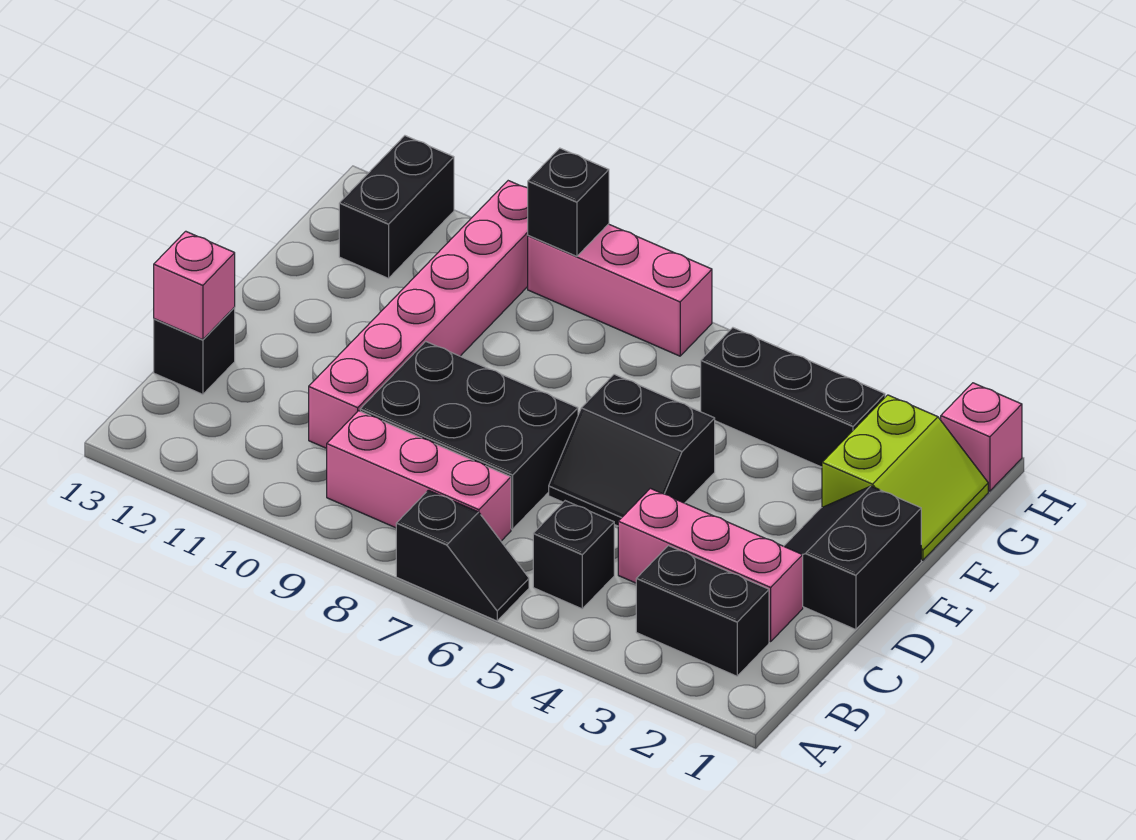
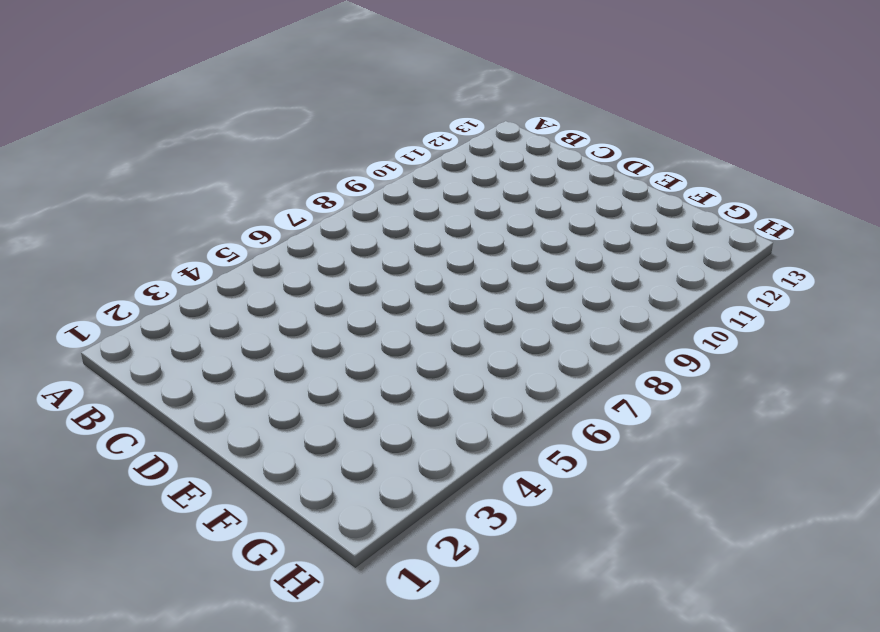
none -> black slope A6:A7 level 1 top 7
none -> black brick B2:B3 level 1
none -> black brick B5 level 1

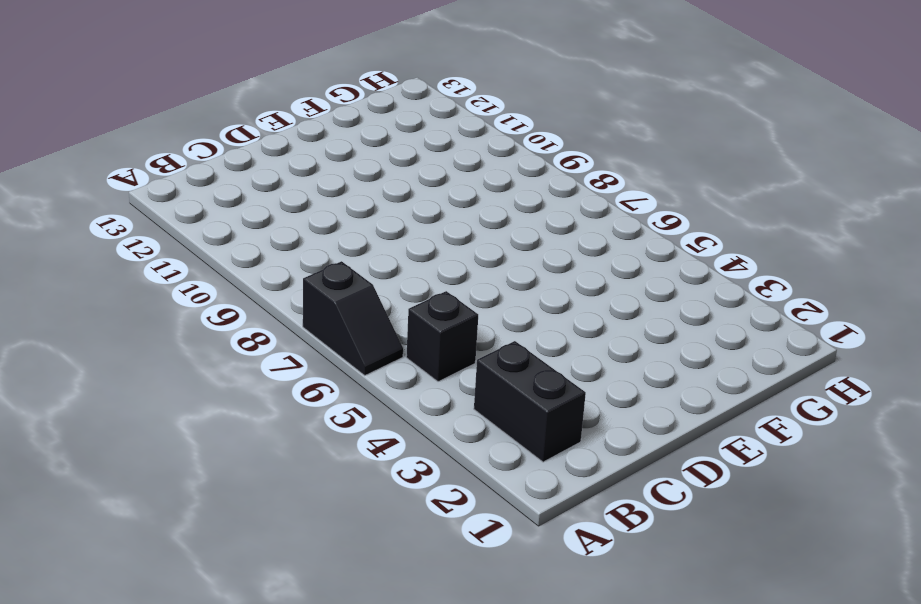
none -> pink brick B7:B9 level 1
none -> pink brick C2:C4 level 1
none -> black brick C7:D9 level 1

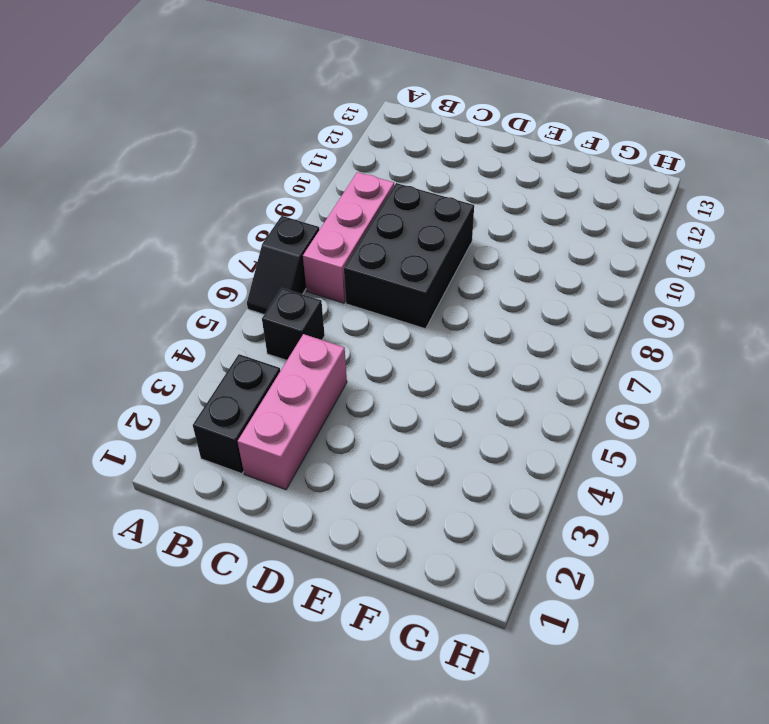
none -> pink brick C10:H10 level 1
none -> black brick C13 level 1
none -> black slope D1:E2 level 1 top 1

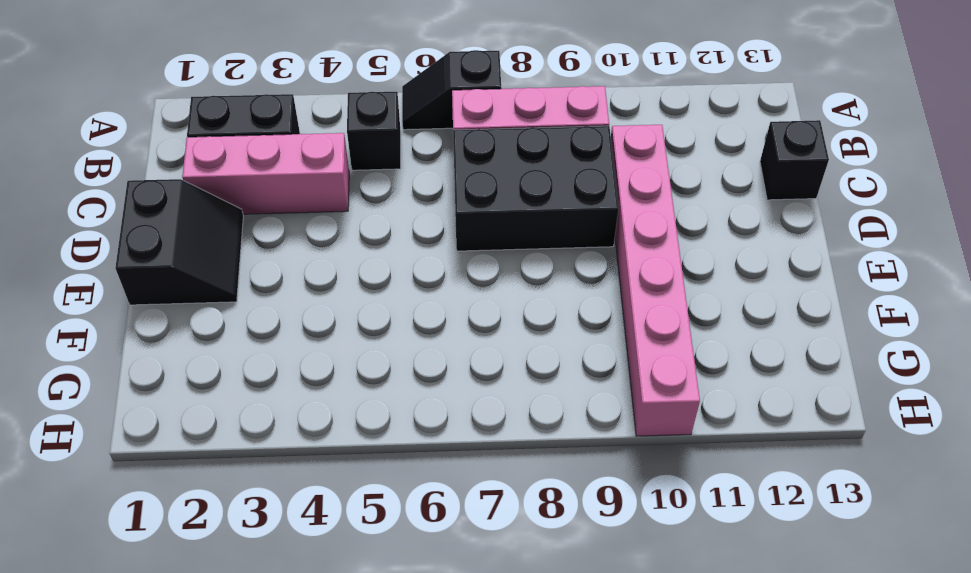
none -> black slope D5:E6 level 1 top E
none -> lime slope F1:G2 level 1 top 2
none -> black brick G3:G5 level 1

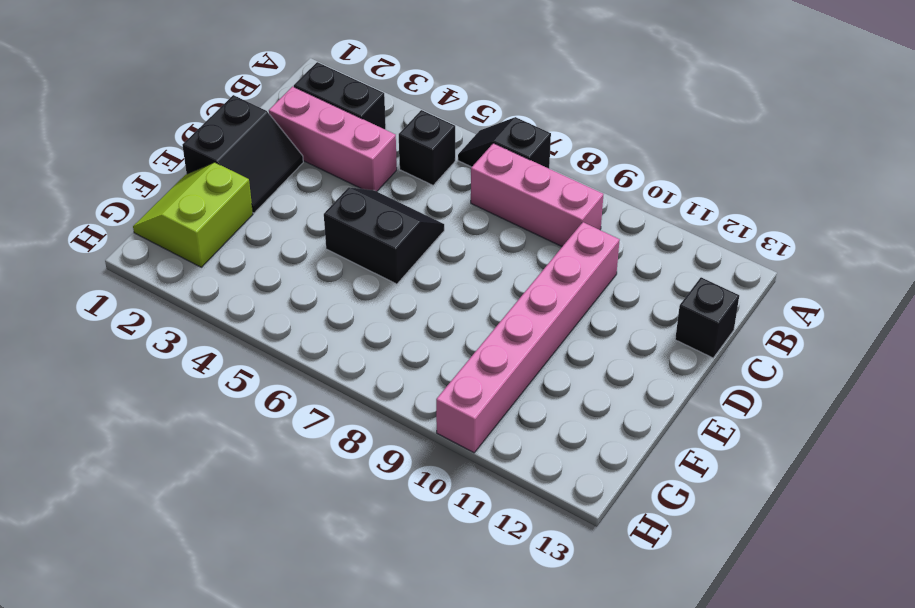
none -> black brick C7:D9 level 1
none -> black brick G3:G5 level 1
none -> black brick G12:H12 level 1

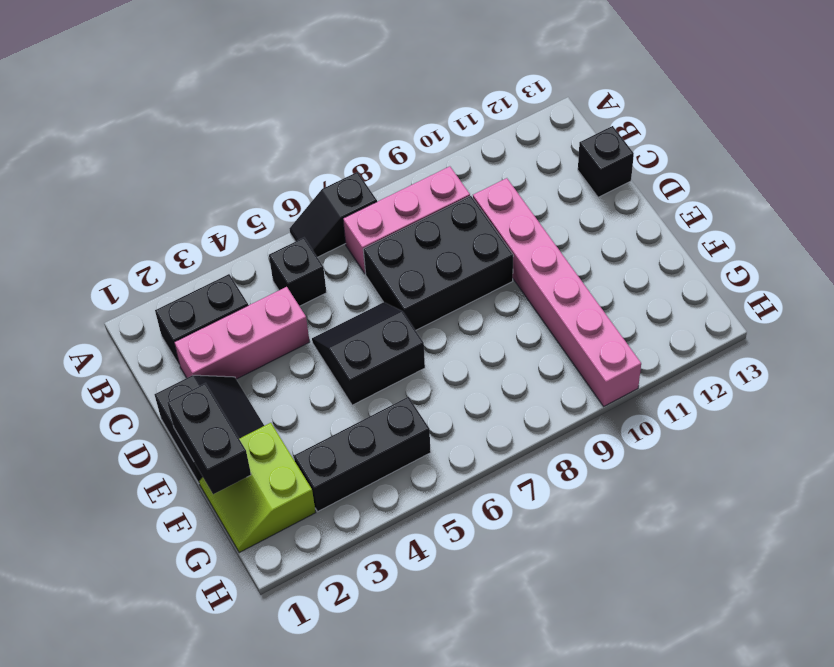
black brick E1:F1 level 2 -> black brick G12:H12 level 1
none -> pink brick H1 level 1
none -> pink brick H7:H9 level 1
none -> pink brick C13 level 2

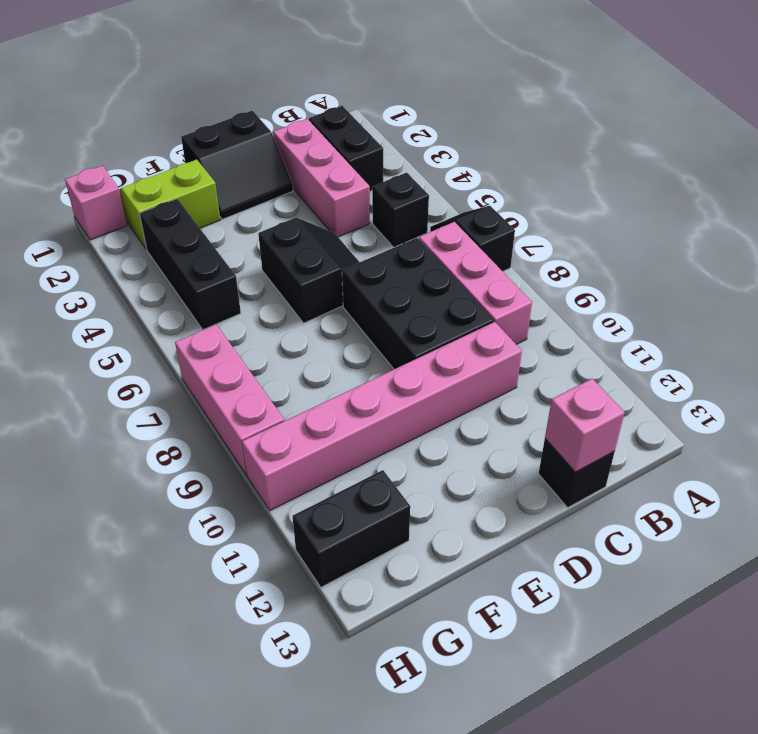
none -> black brick H9 level 2

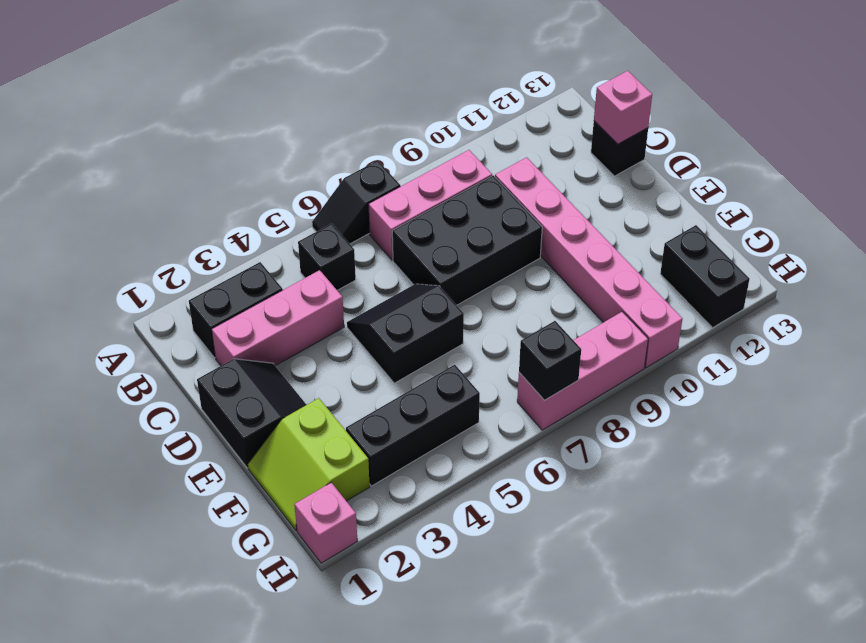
black brick H7 level 2 -> black brick H9 level 2

